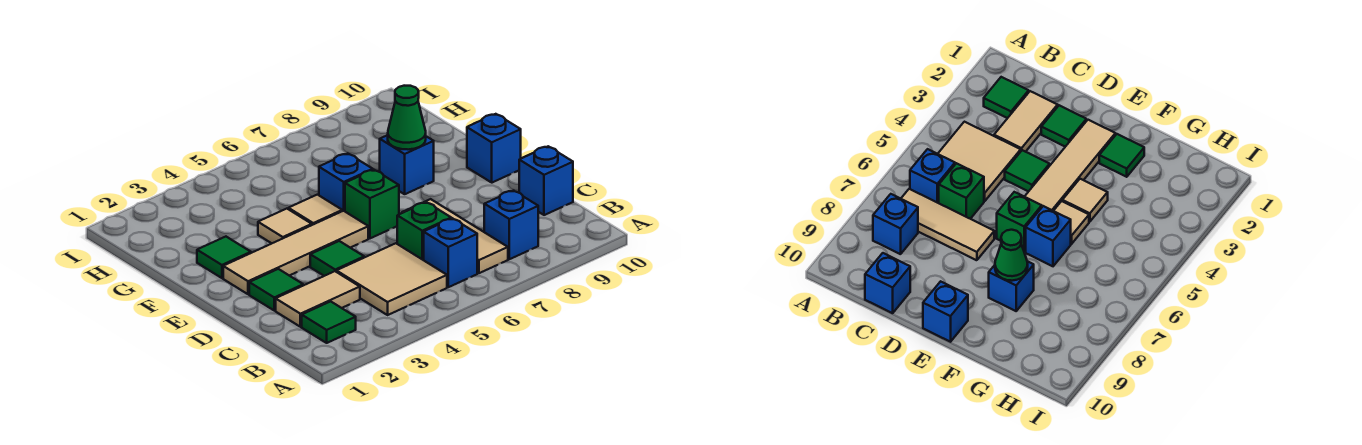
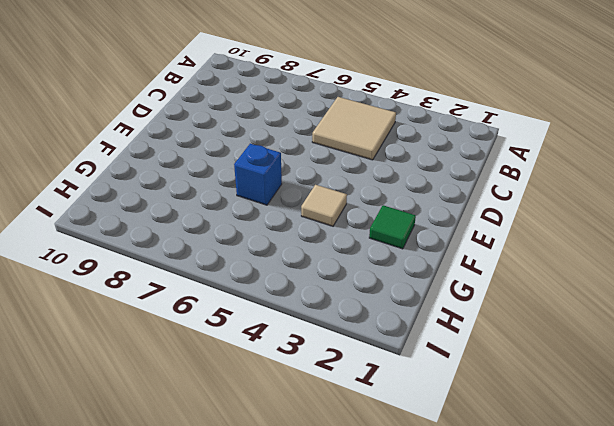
none -> green tile B2 level 1
none -> blue brick B6 level 1
none -> tan tile B7:D7 level 1

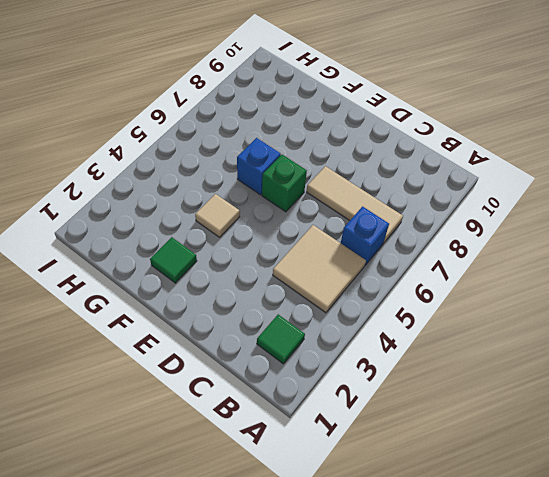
none -> blue brick B8 level 1
none -> tan tile C2:C3 level 1
none -> green brick C6 level 1

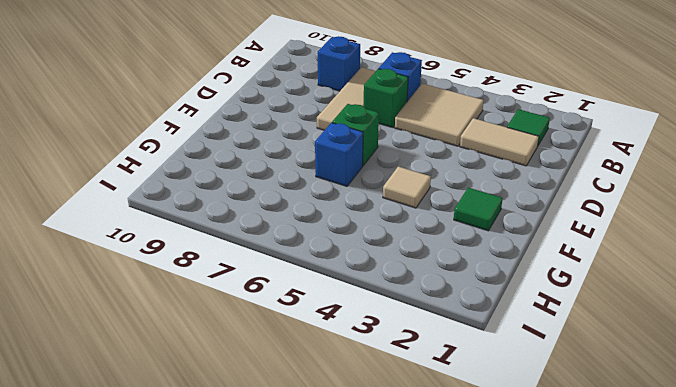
none -> blue brick C10 level 1
none -> green tile D2 level 1
none -> green tile D4 level 1

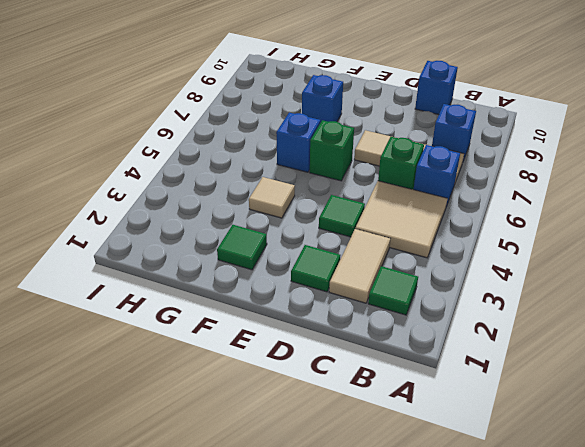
none -> tan tile E2:E5 level 1
none -> blue brick E10 level 1
none -> tan tile F5 level 1

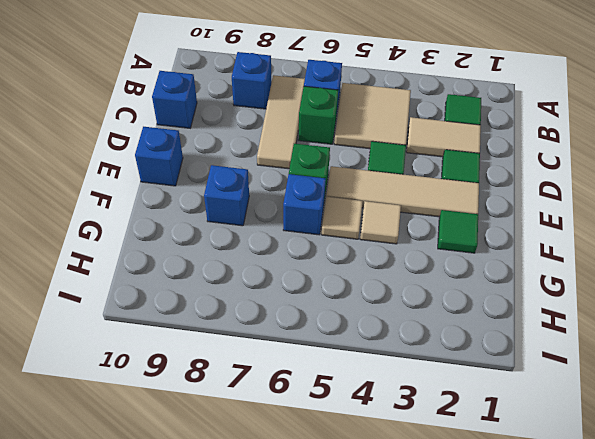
none -> green cone F8 level 2

